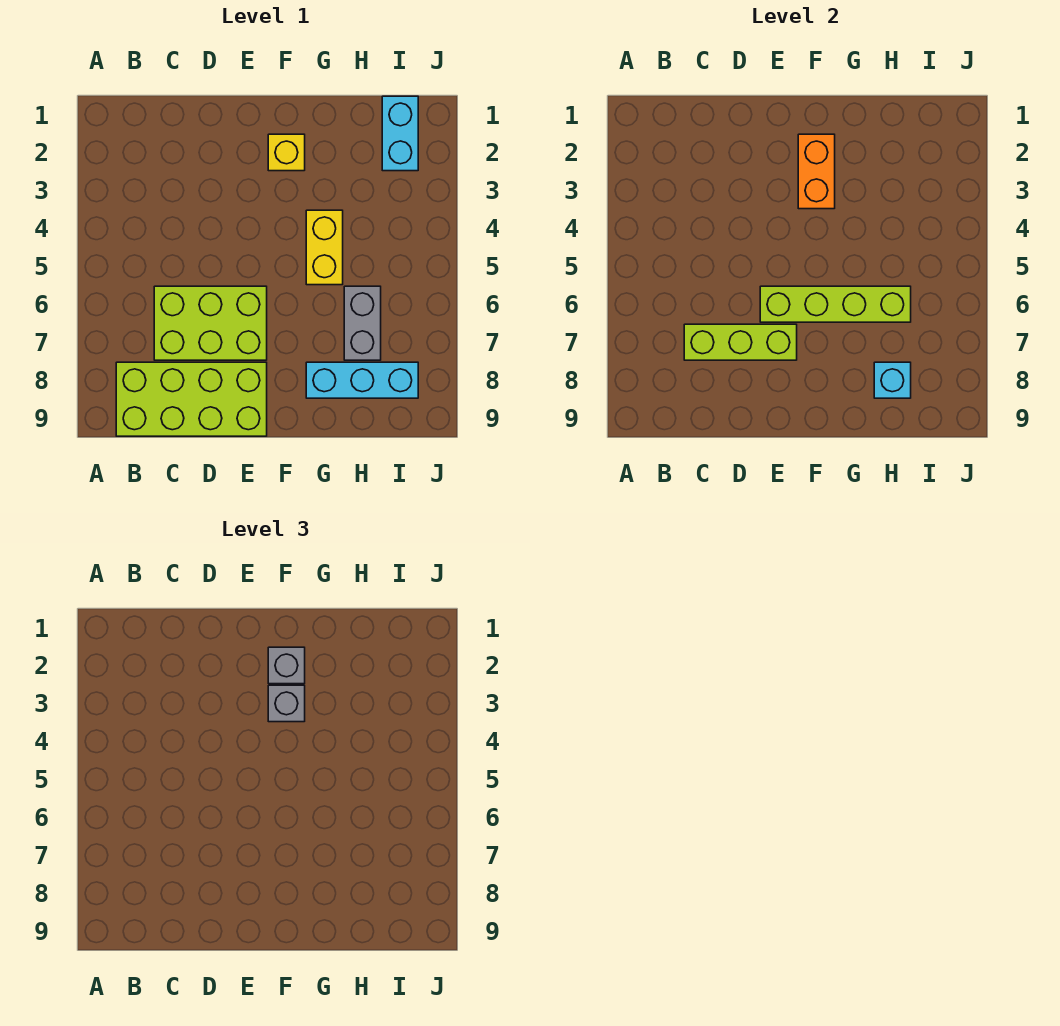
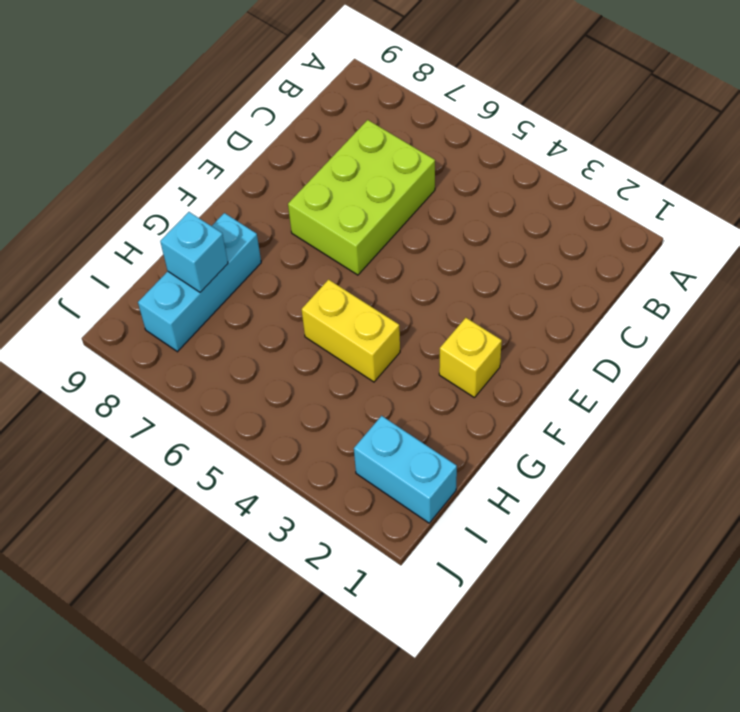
none -> lime brick B8:E9 level 1
none -> grey brick H6:H7 level 1
none -> lime brick C7:E7 level 2

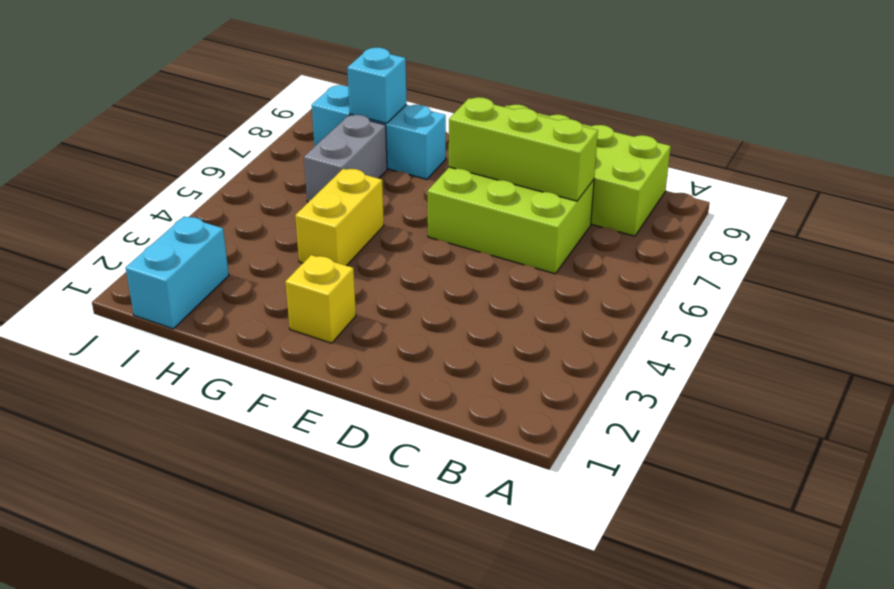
none -> lime brick E6:H6 level 2
none -> orange brick F2:F3 level 2
none -> grey brick F2 level 3

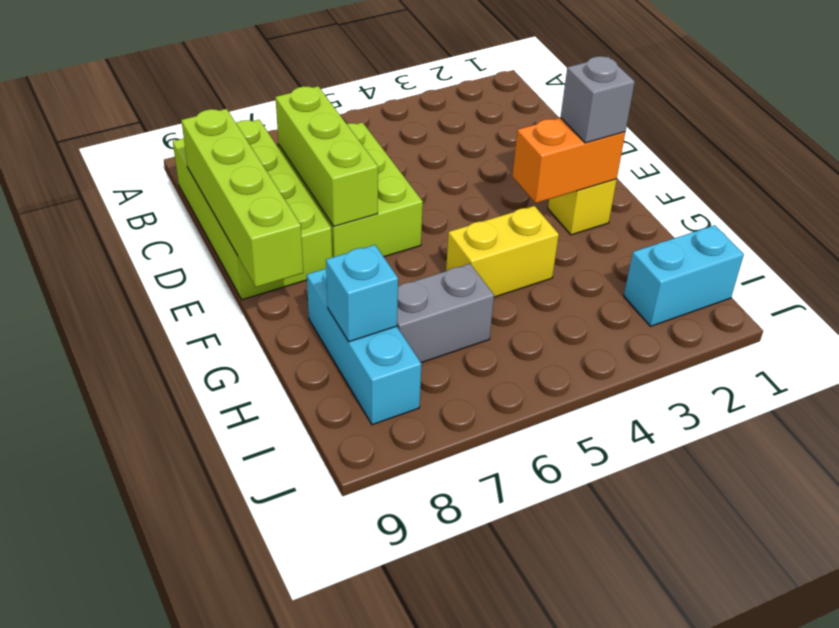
lime brick C9:F9 level 2 -> lime brick E6:H6 level 2
none -> grey brick F3 level 3

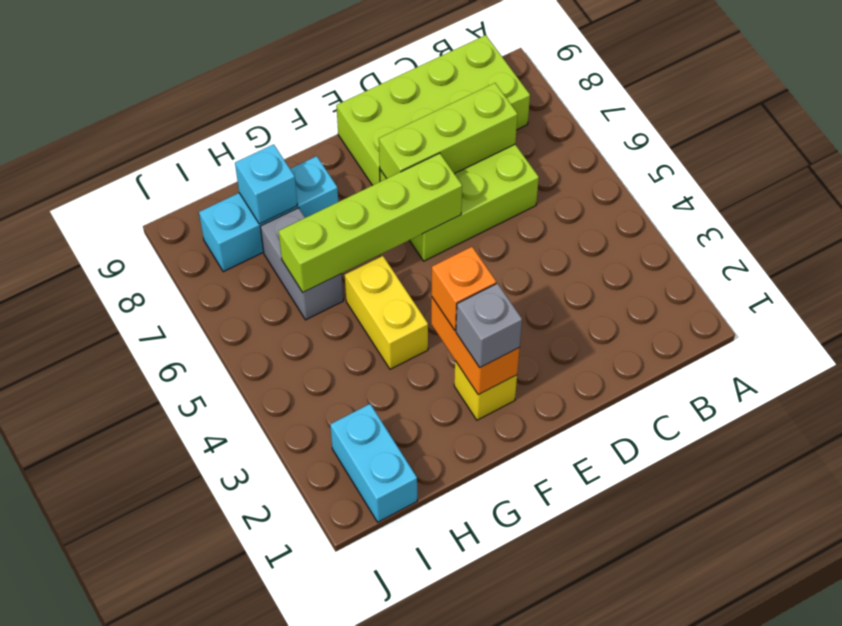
orange brick F3 level 3 -> grey brick F3 level 3

